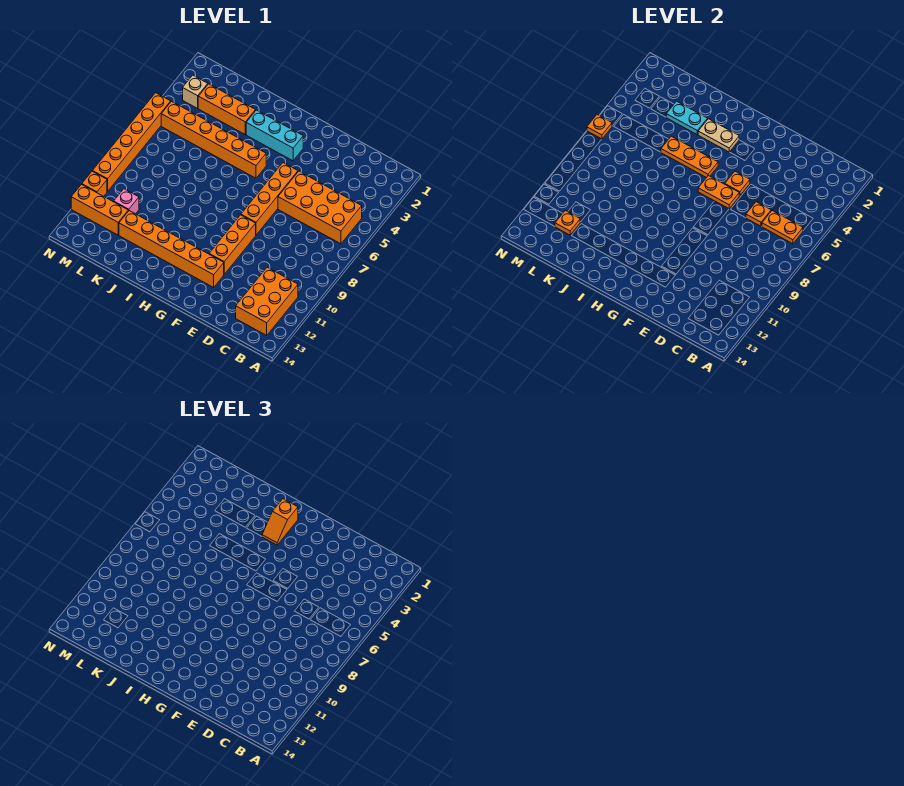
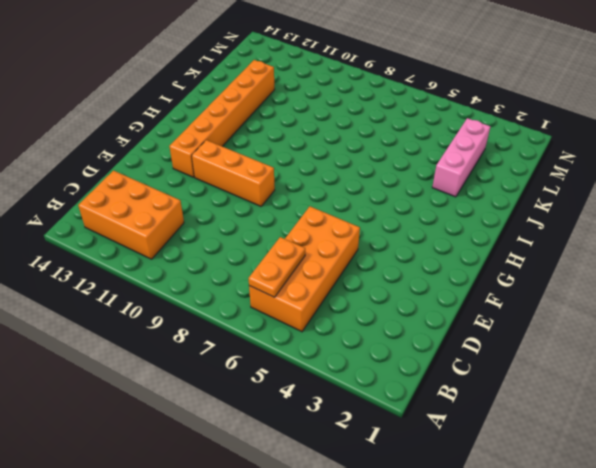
pink brick J3:L3 level 1 -> orange brick J3:L3 level 1
none -> orange brick F5:F8 level 1
none -> cyan brick G3:I3 level 1
none -> orange brick H5:M5 level 1

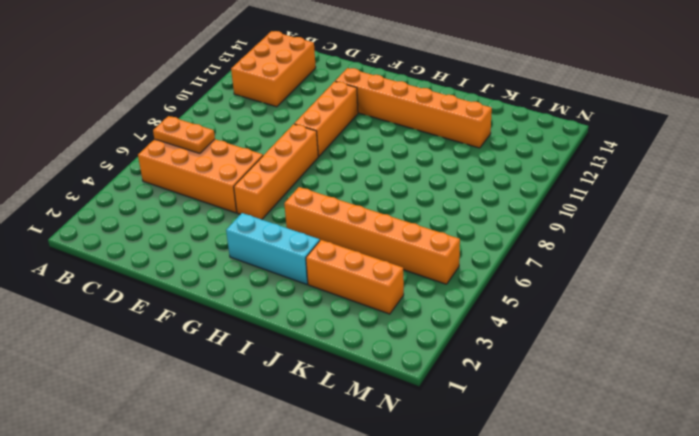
none -> pink brick L11 level 1
none -> orange brick L12:N12 level 1
none -> tan brick M3 level 1

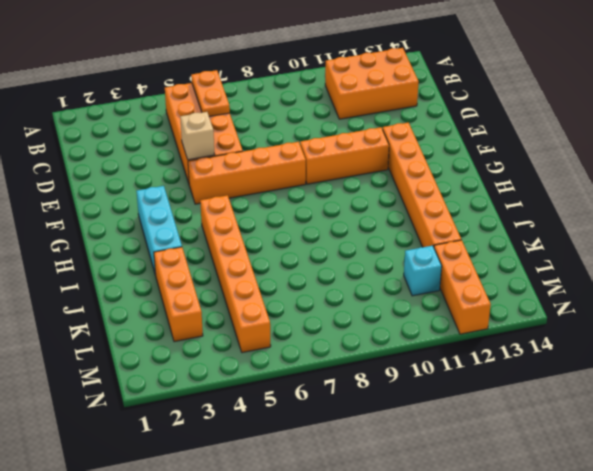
tan brick E5 level 2 -> tan brick M3 level 1
cyan brick L11 level 1 -> pink brick L11 level 1
none -> orange brick N5:N10 level 1
none -> orange brick N11 level 1
none -> orange plate D6 level 2

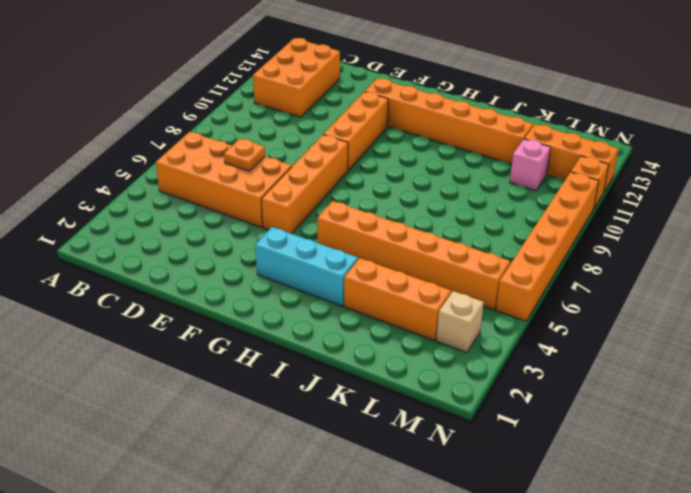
none -> orange plate B6:C6 level 2
none -> orange plate F5 level 2
none -> orange plate F6:G6 level 2

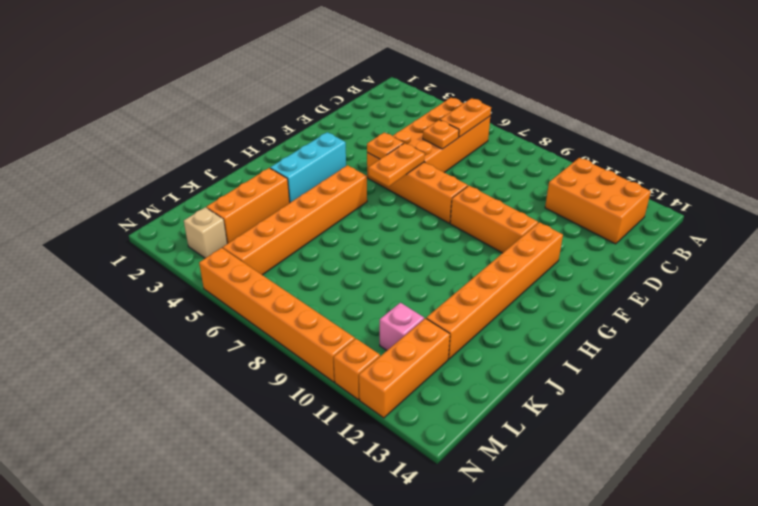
none -> tan plate H3:I3 level 2
none -> orange plate H5:J5 level 2
none -> cyan plate J3:K3 level 2

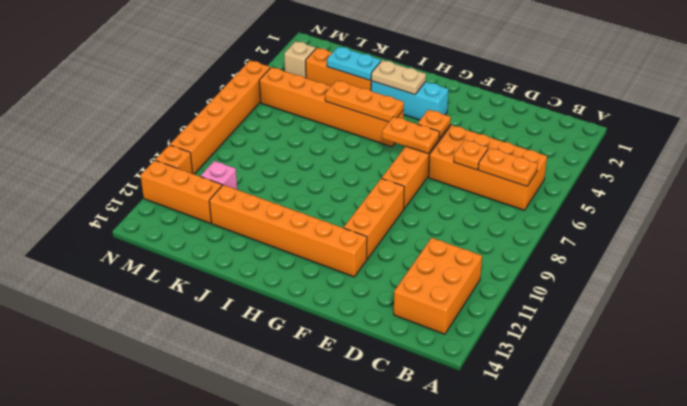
none -> orange plate L12 level 2
none -> orange plate N6 level 2
none -> orange slope H2:H3 level 3 top 2

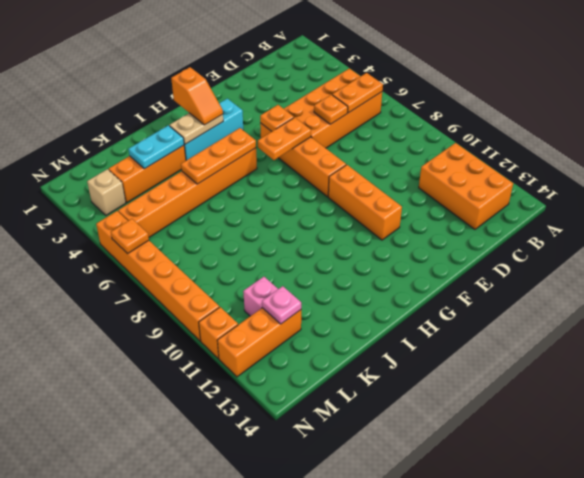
pink plate L12 level 2 -> orange plate L12 level 2
none -> orange brick F12:K12 level 1

